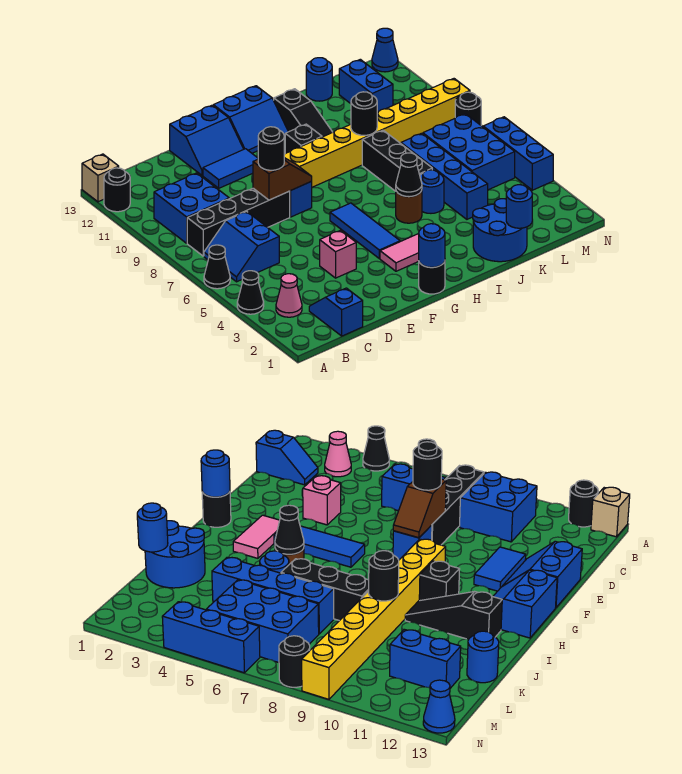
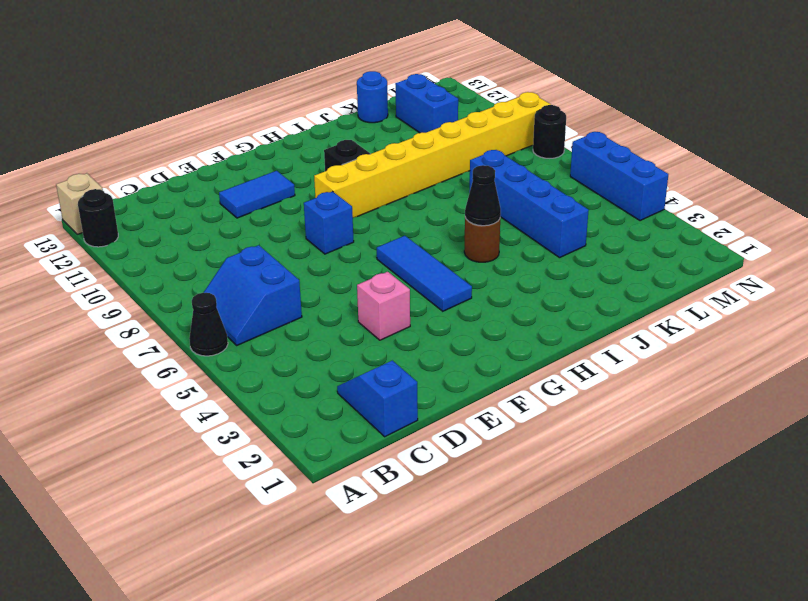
none -> black cone A4 level 1
none -> pink cone B3 level 1
none -> black brick B8:E8 level 1
none -> blue brick B9:C10 level 1

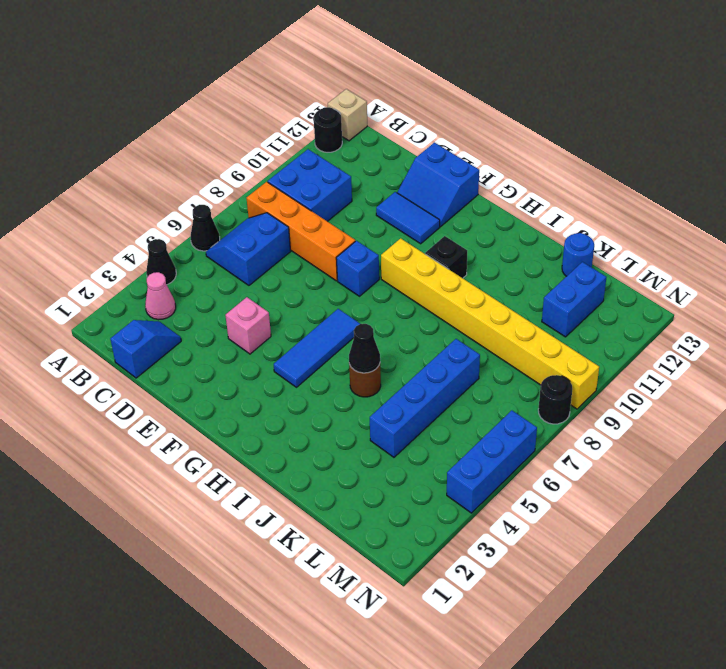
orange brick B8:E8 level 1 -> black brick B8:E8 level 1
none -> black round brick G1 level 1
none -> pink tile G3:H3 level 1
none -> blue slope G12:H13 level 1 top 13
none -> black slope I10:I12 level 1 top 12

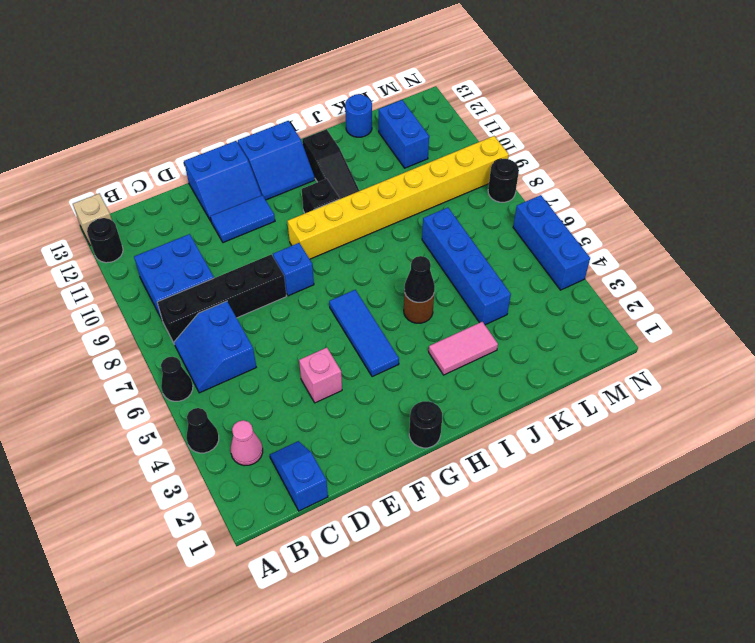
pink tile I3:J3 level 1 -> pink tile G3:H3 level 1
none -> blue round brick J1:K2 level 1
none -> blue round brick J5 level 1
none -> black brick J6:J8 level 1
none -> blue brick L5:M7 level 1

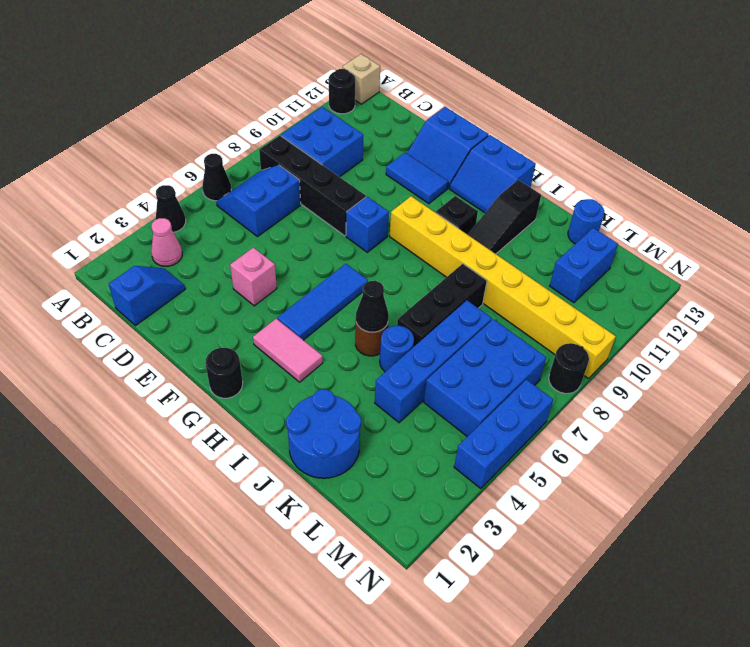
none -> blue cone N13 level 1
none -> brown slope E8:F8 level 2 top E
none -> blue round brick G1 level 2
none -> black round brick J9 level 2

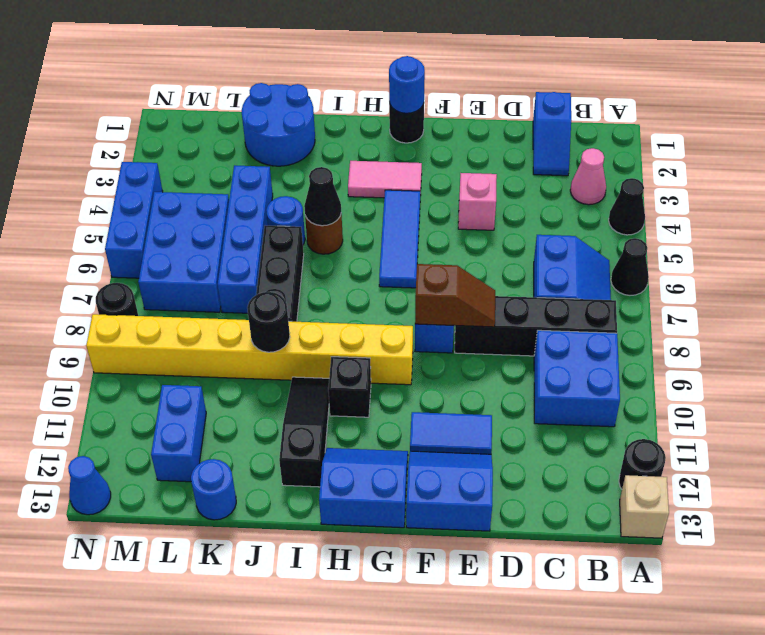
brown slope E8:F8 level 2 top F -> brown slope E8:F8 level 2 top E
none -> blue round brick K1 level 2
none -> black round brick E8 level 3

